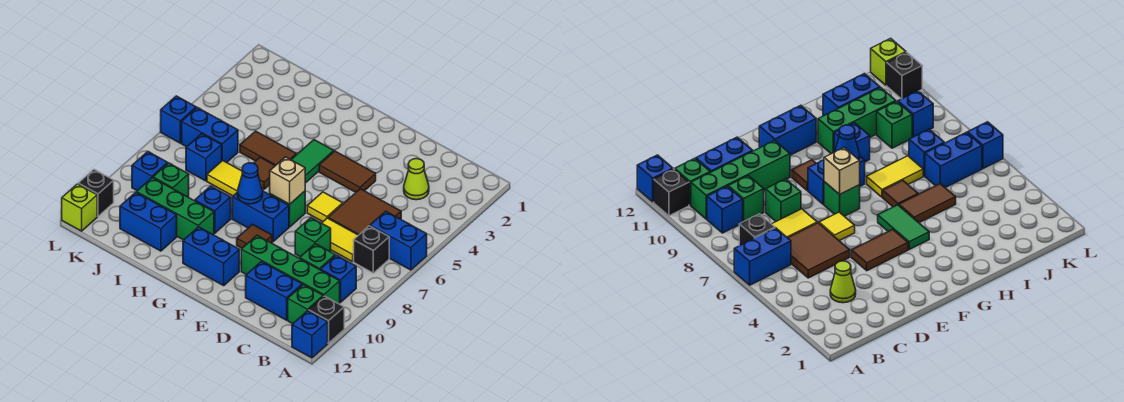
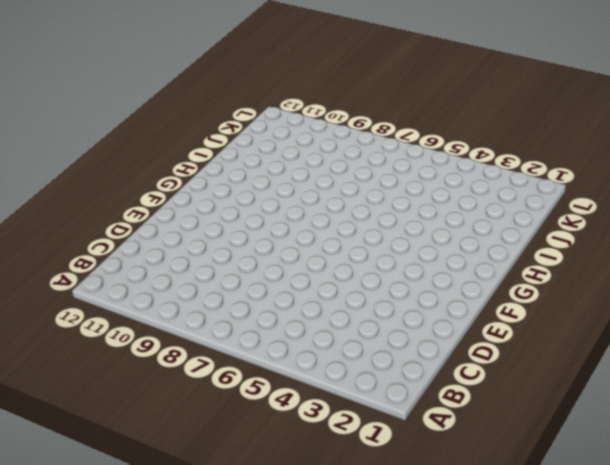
none -> blue brick A6:B6 level 1
none -> black brick A11 level 1
none -> blue brick A12 level 1
none -> black brick B7 level 1

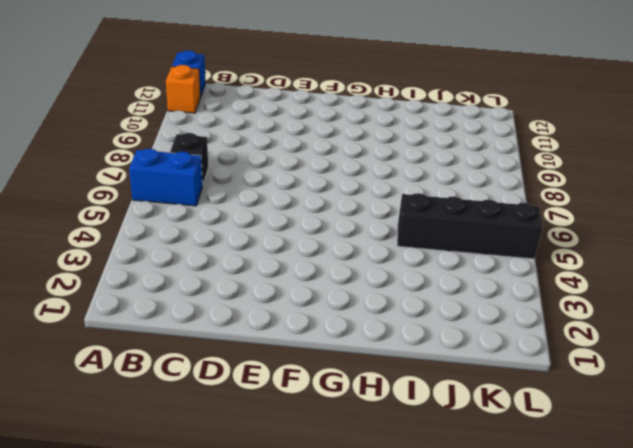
orange brick A11 level 1 -> black brick A11 level 1
black brick I5:L5 level 1 -> brown tile H5:I5 level 1
none -> blue brick B9 level 1
none -> green brick B10:E10 level 1
none -> green brick B11 level 1
none -> lime cone C3 level 1

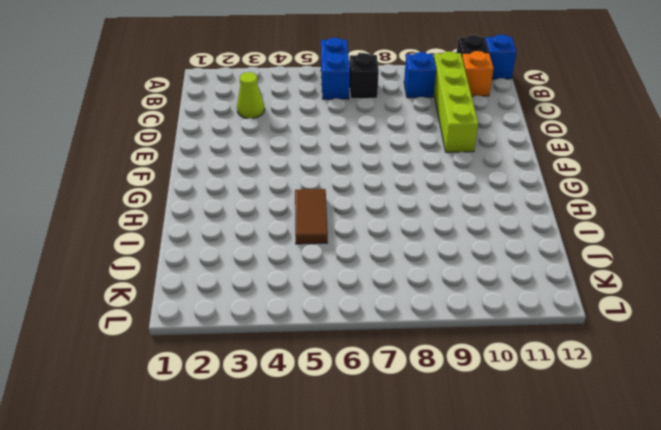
lime brick B10:E10 level 1 -> green brick B10:E10 level 1
orange brick B11 level 1 -> green brick B11 level 1
none -> brown tile C5:D6 level 1
none -> yellow tile C7:D7 level 1
none -> green brick C9 level 1
none -> blue brick C11:D11 level 1

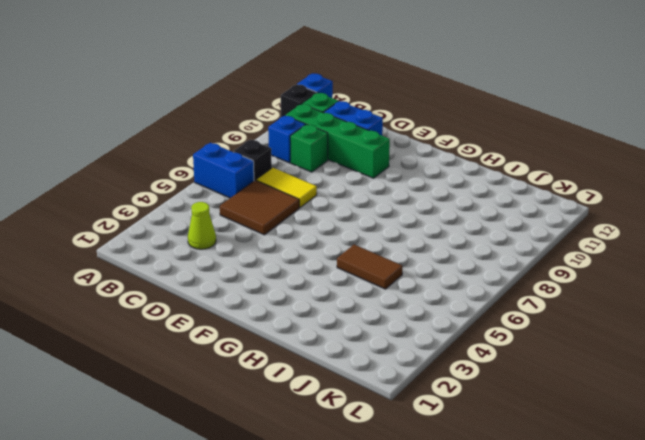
none -> green brick D8 level 1
none -> brown tile E4:F4 level 1
none -> yellow tile E6 level 1
none -> green brick F7 level 1

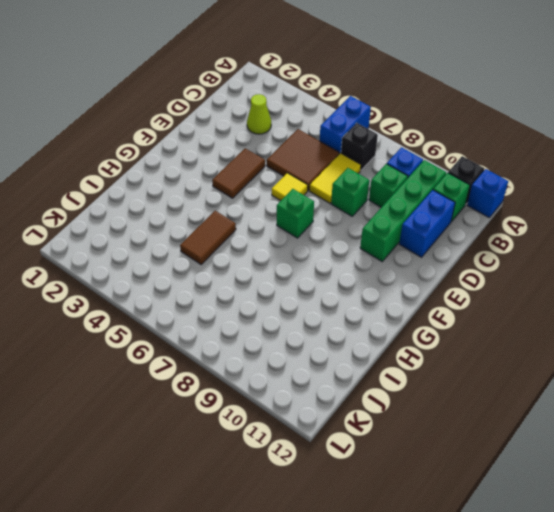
none -> blue brick F8:G8 level 1
none -> brown tile F9 level 1
none -> blue brick F11:G11 level 1
none -> green tile G4:G5 level 1

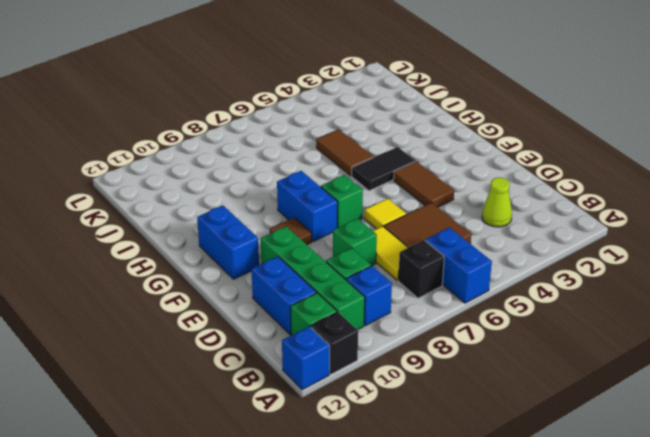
black tile G4:G5 level 1 -> green tile G4:G5 level 1
none -> brown tile H6 level 1
none -> yellow tile H7:I7 level 1
none -> blue brick H9 level 1
none -> green brick H10:J10 level 1

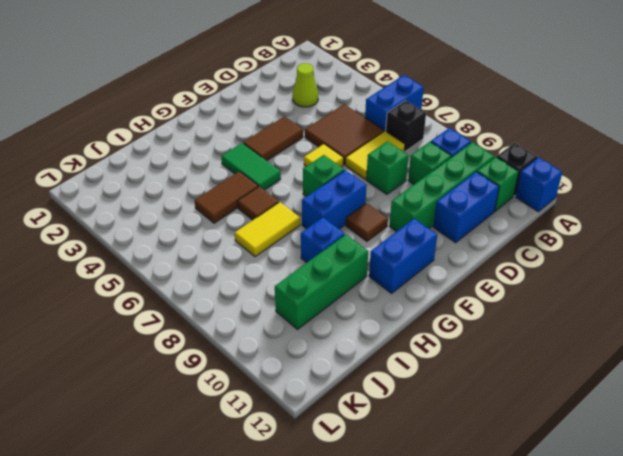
none -> blue brick I11:J11 level 1
none -> blue brick J6:K6 level 1
none -> blue brick J7 level 1
none -> green brick J9 level 1

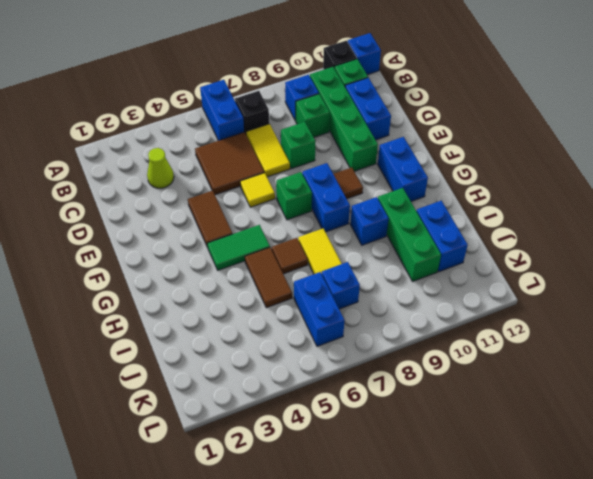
none -> green brick J9 level 1
none -> blue brick K9 level 1
none -> blue brick L6 level 1
none -> black brick L11 level 1

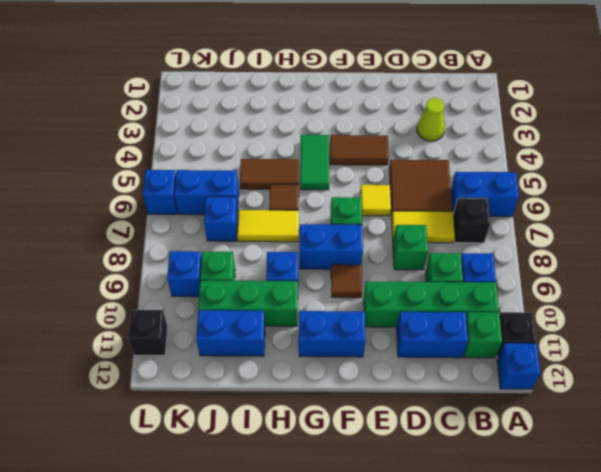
none -> lime brick L12 level 1
none -> tan brick F7 level 2
none -> blue cone G8 level 2

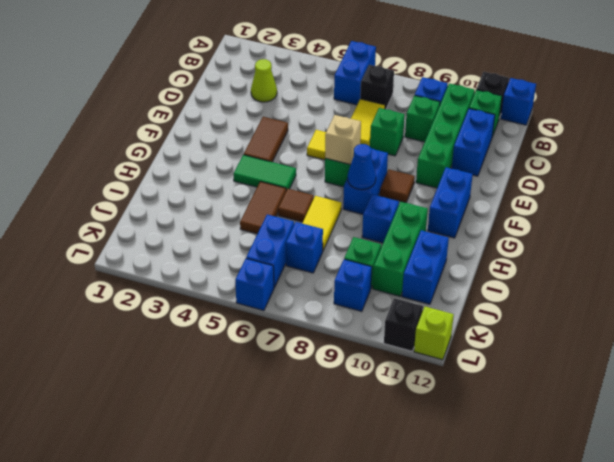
none -> brown tile C5:D6 level 1

